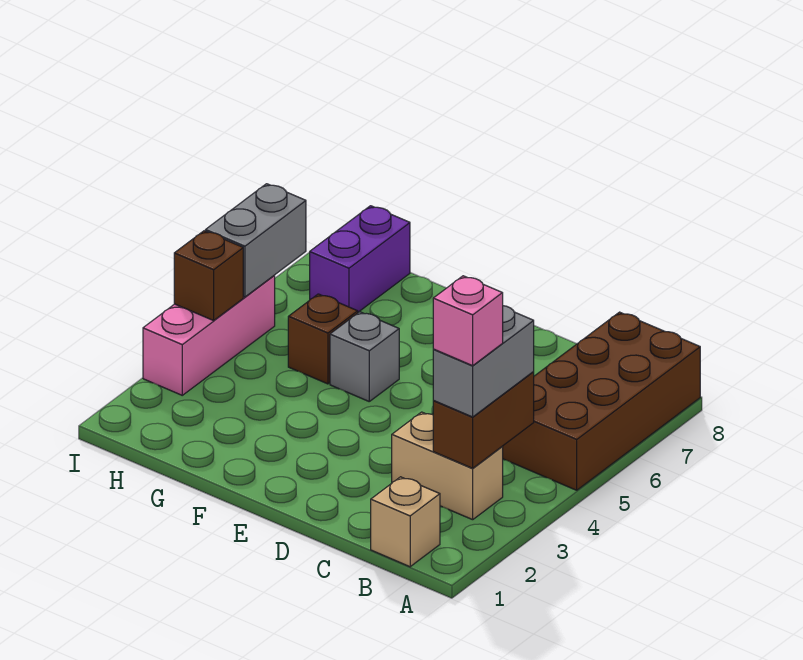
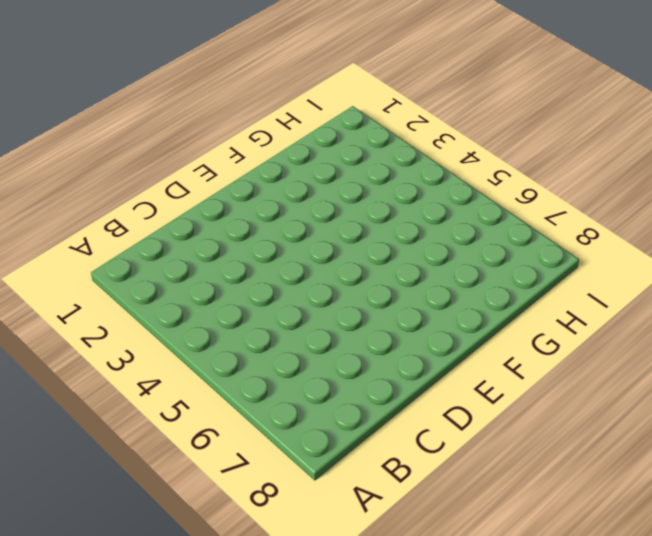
none -> brown brick A5:B8 level 1
none -> tan brick B1 level 1
none -> tan brick B3:C3 level 1

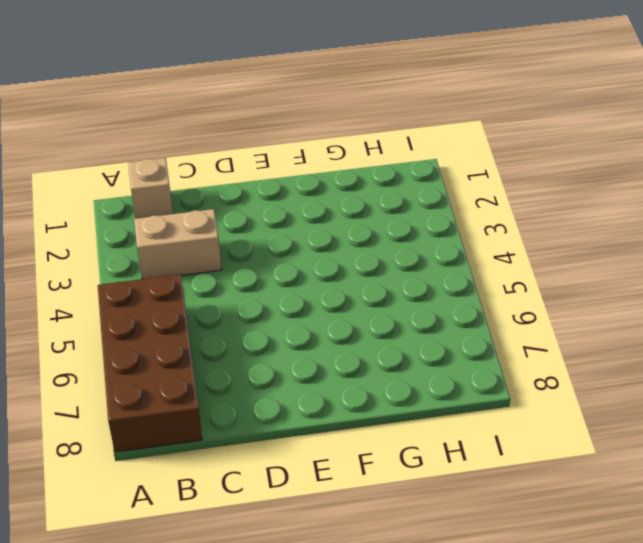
none -> grey brick F5 level 1
none -> brown brick G5 level 1
none -> purple brick H7:H8 level 1

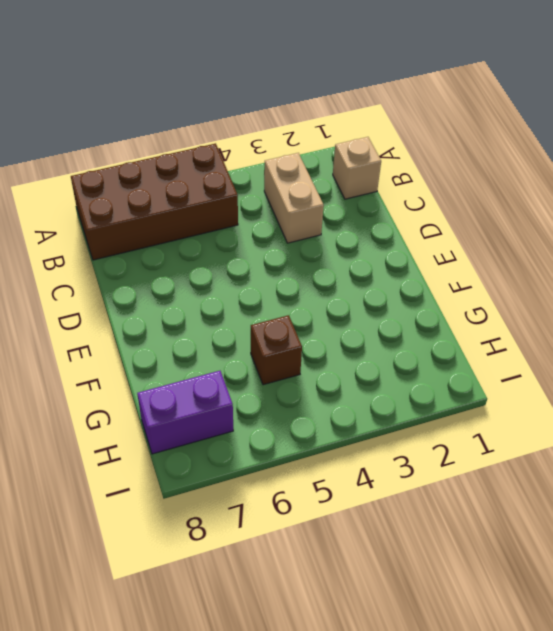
none -> grey brick F5 level 1
none -> pink brick I3:I5 level 1
none -> brown brick B3:B4 level 2

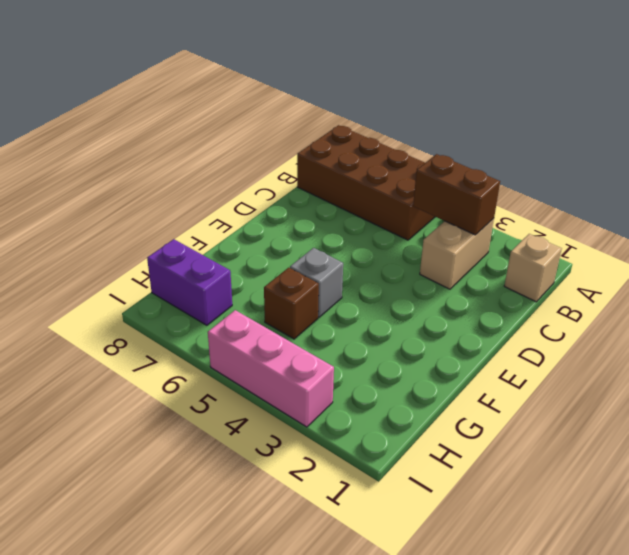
none -> brown brick I4 level 2
none -> grey brick I5:I6 level 2
none -> grey brick B3:B4 level 3

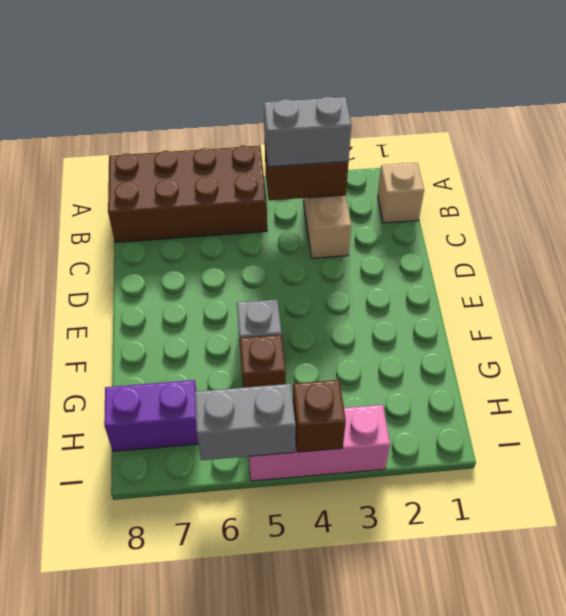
none -> pink brick B3 level 4

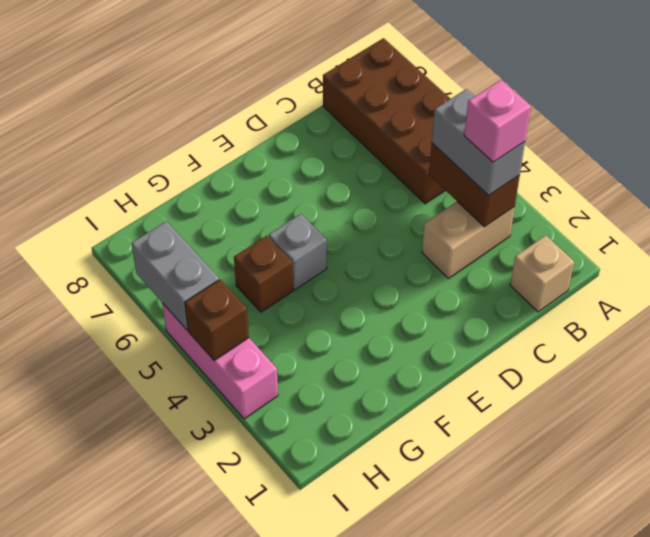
none -> purple brick H7:H8 level 1

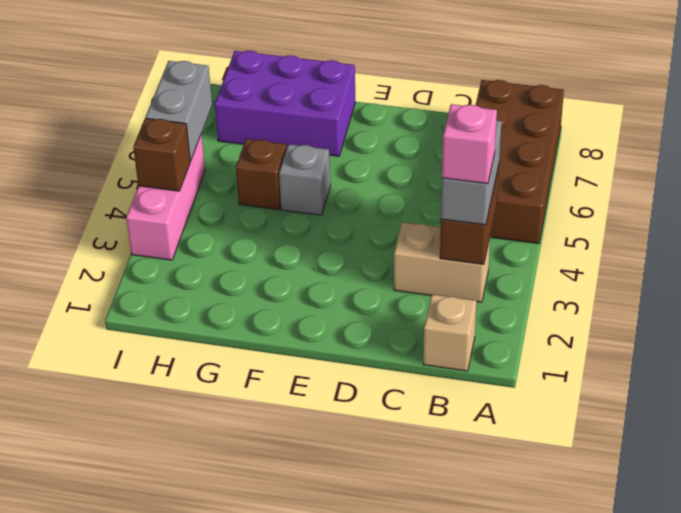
purple brick F7:H8 level 1 -> purple brick H7:H8 level 1

